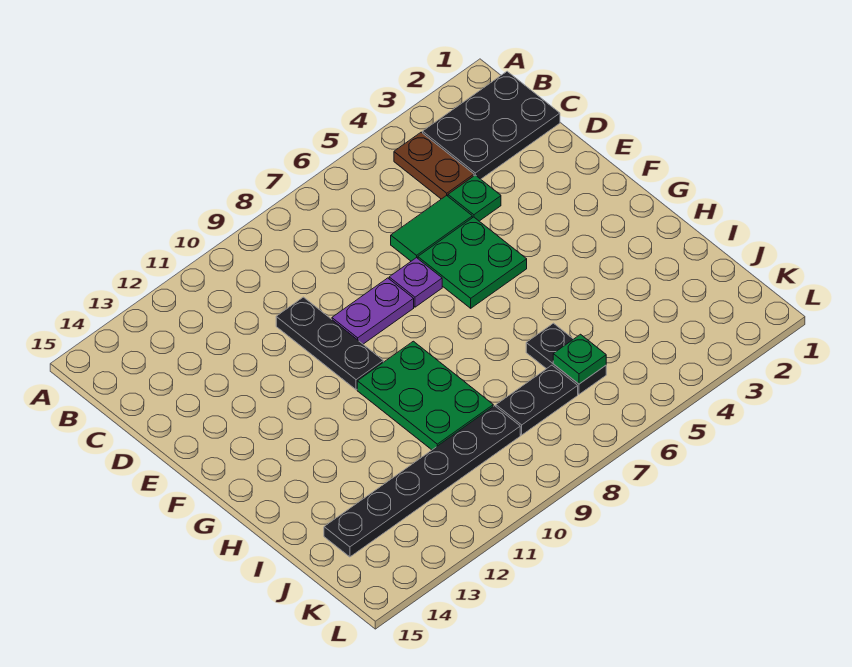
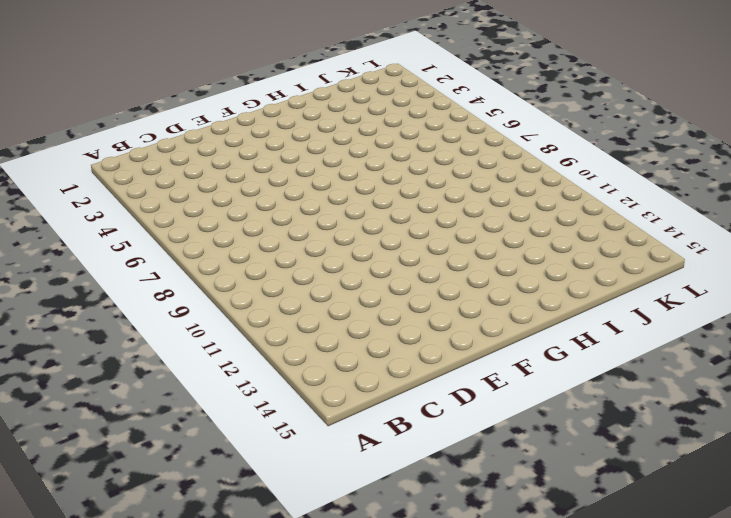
none -> black plate B1:C3 level 1
none -> brown plate B4:C4 level 1
none -> green plate D4 level 1

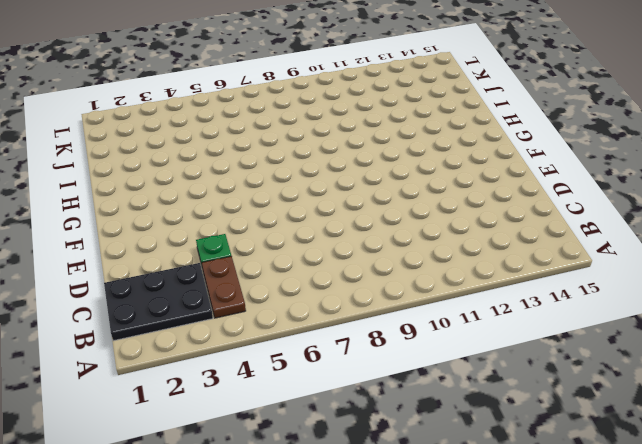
none -> green tile D5:D6 level 1
none -> black plate D10:F10 level 1
none -> green plate E5:F6 level 1

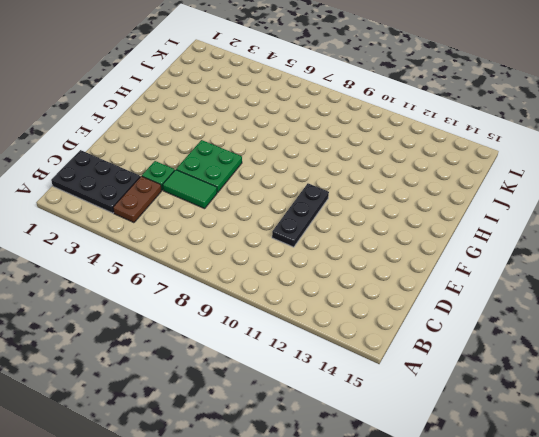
none -> purple plate E7 level 1
none -> purple plate E8:E9 level 1
none -> green plate G9:I10 level 1

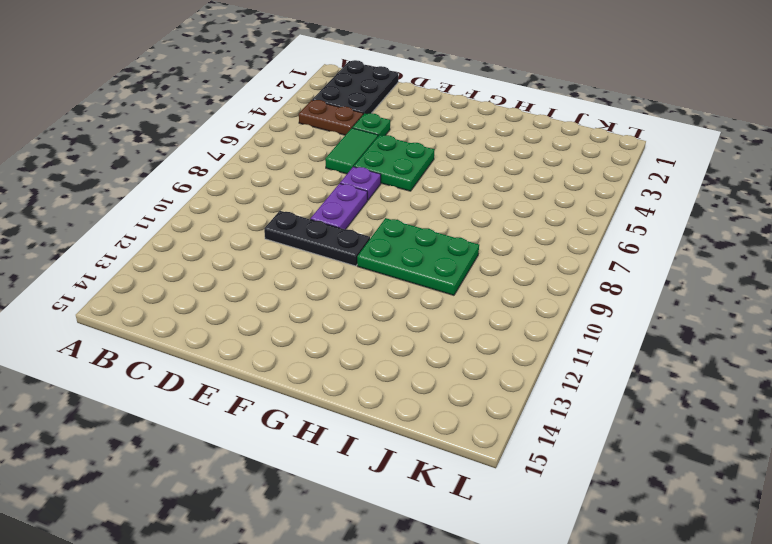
none -> black plate I6:J6 level 1
none -> black plate J7:J8 level 1
none -> black plate J9:J14 level 1

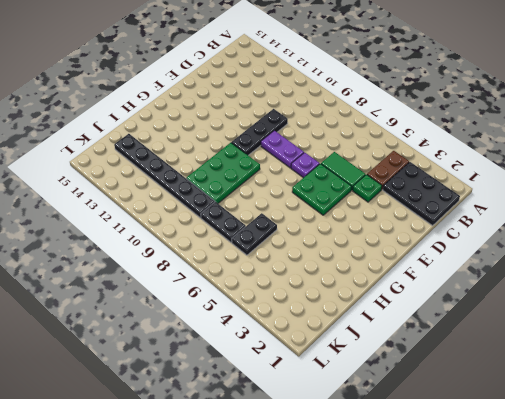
none -> green plate J6 level 2

